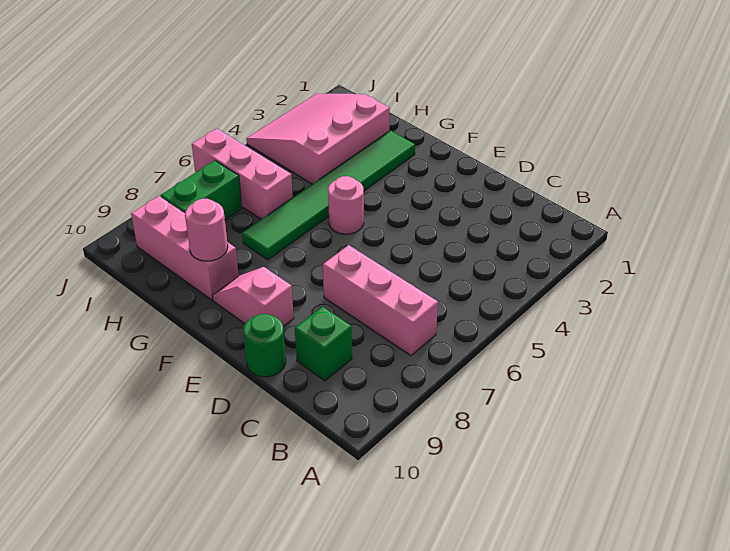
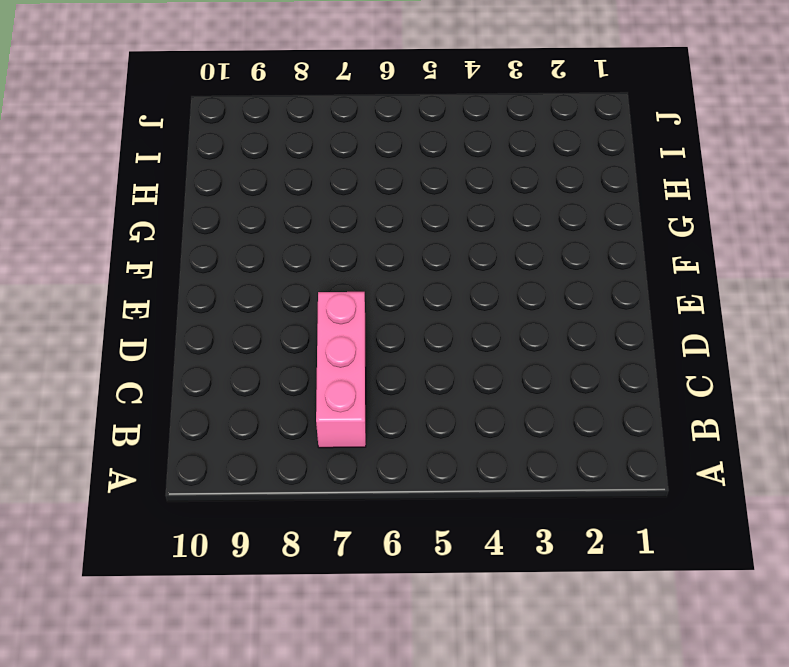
none -> green brick C9 level 1
none -> green round brick D10 level 1

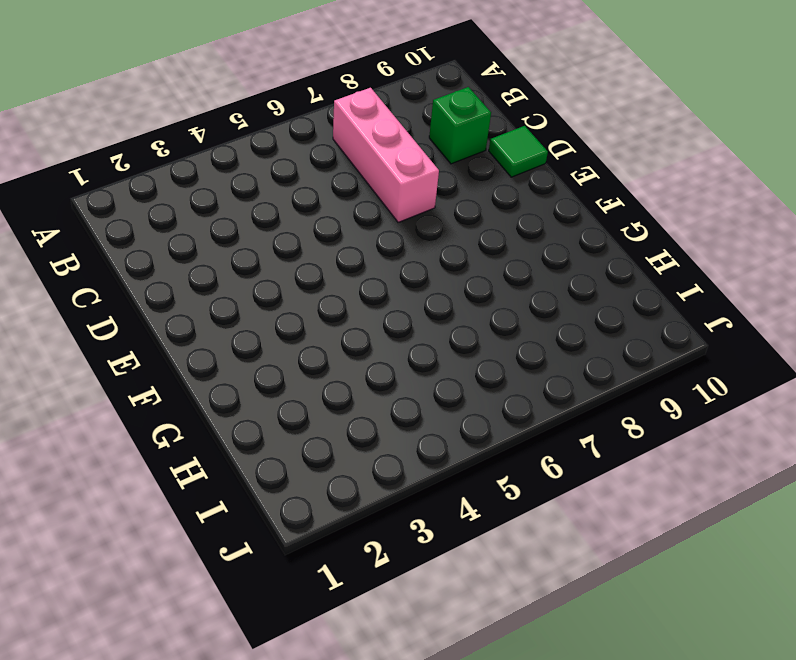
green tile D10 level 1 -> green round brick D10 level 1
none -> pink slope E9:F9 level 1 top E
none -> pink round brick F5 level 1

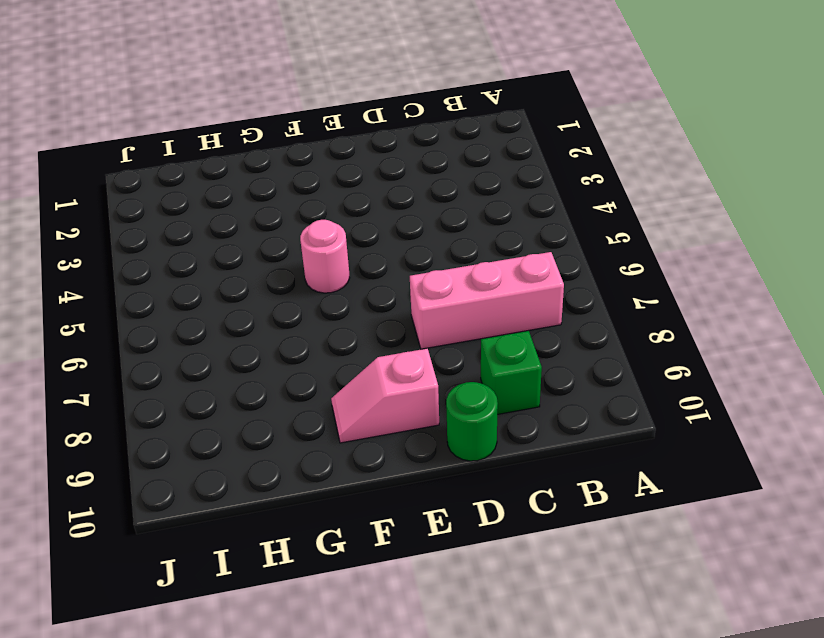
none -> green tile G2:G7 level 1
none -> pink brick G9:I9 level 1

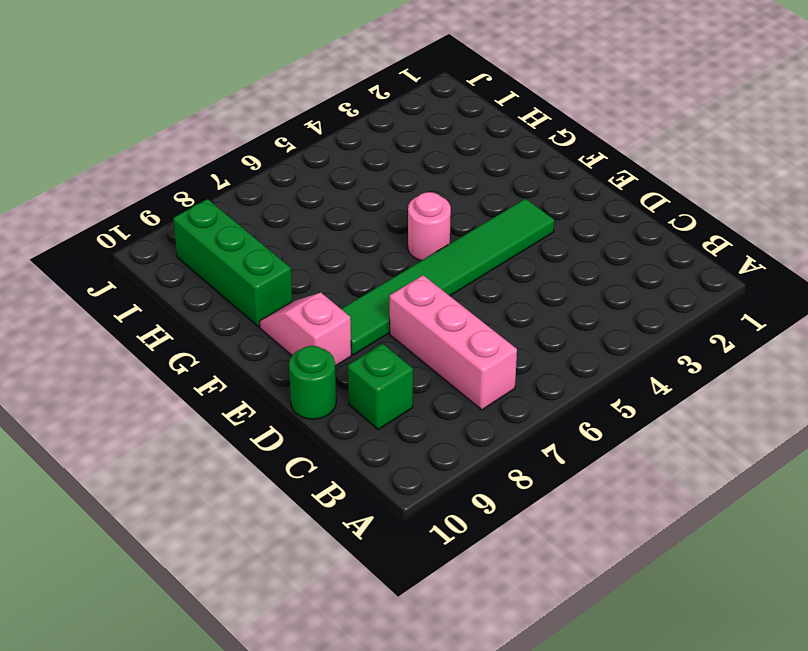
green tile E3:E8 level 1 -> green tile G2:G7 level 1
green brick G9:I9 level 1 -> pink brick G9:I9 level 1
none -> pink slope H2:J4 level 1 top H
none -> pink brick H6:J6 level 1

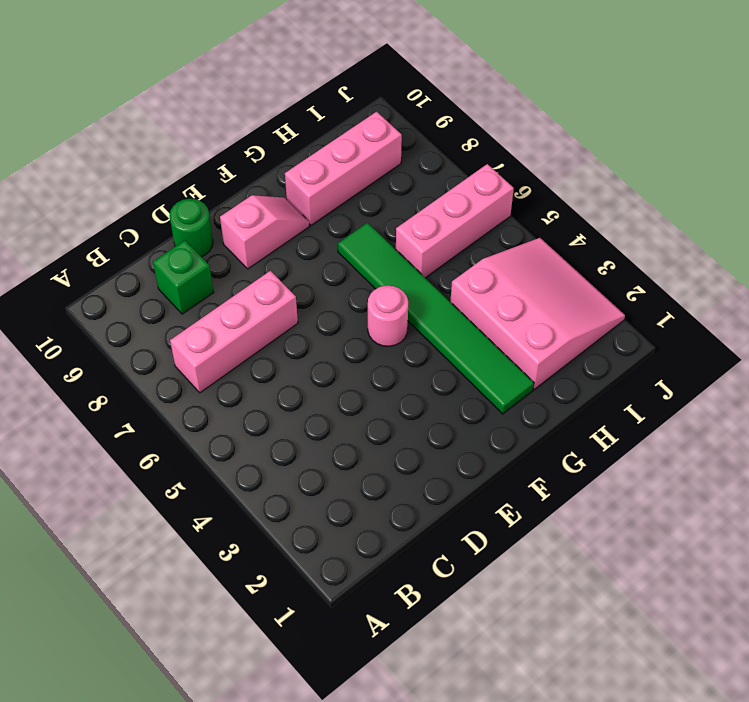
none -> green brick I7:I8 level 1
none -> pink round brick G9 level 2

